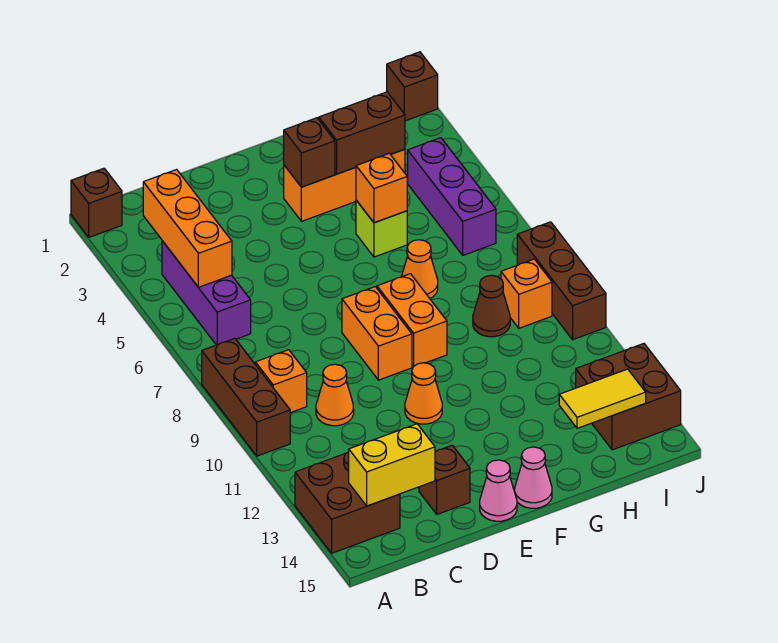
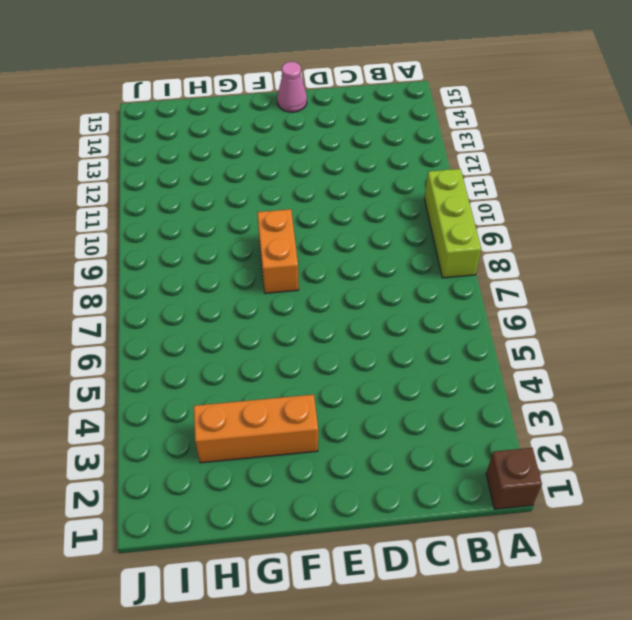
lime brick A8:A10 level 1 -> brown brick A8:A10 level 1
none -> brown brick A13:B14 level 1
none -> purple brick B4:B6 level 1
none -> orange brick B9 level 1

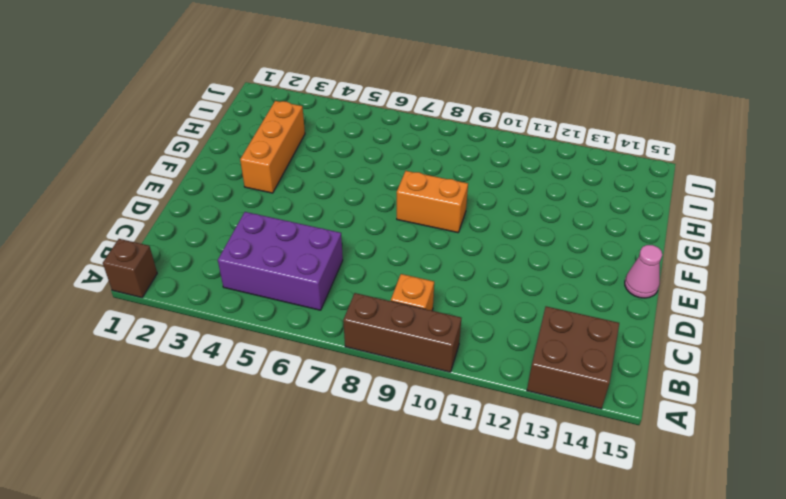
purple brick B4:C6 level 1 -> purple brick B4:B6 level 1
none -> orange cone C10 level 1
none -> brown brick D14 level 1
none -> orange brick E8:E9 level 1

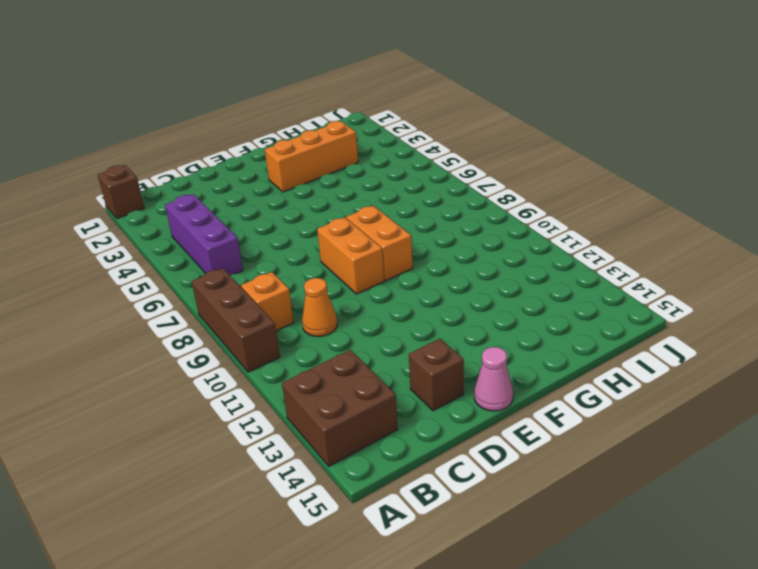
none -> orange cone E11 level 1
none -> pink cone F15 level 1
none -> lime brick G5 level 1

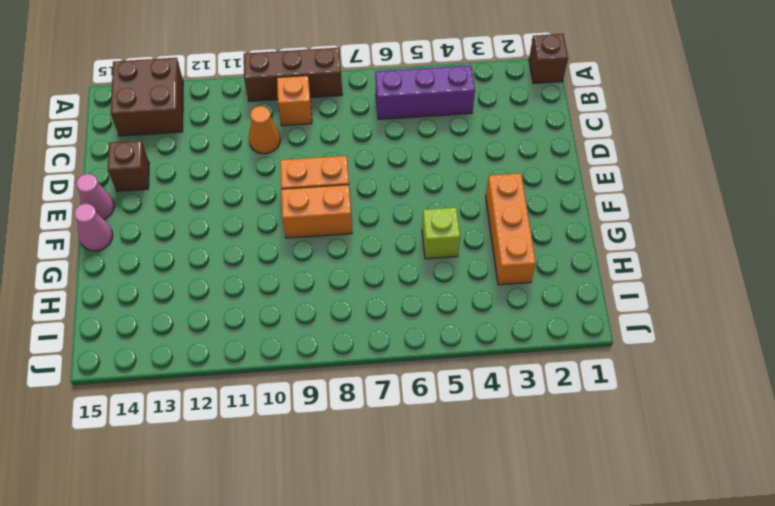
none -> orange cone E11 level 1
none -> orange cone G7 level 1
none -> brown cone H9 level 1

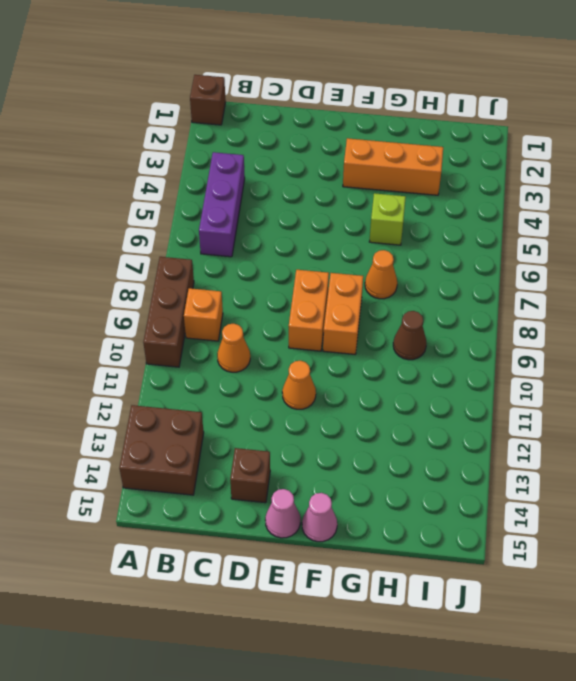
none -> purple brick I4:I6 level 1
none -> orange brick I9 level 1
none -> brown brick I13:J14 level 1

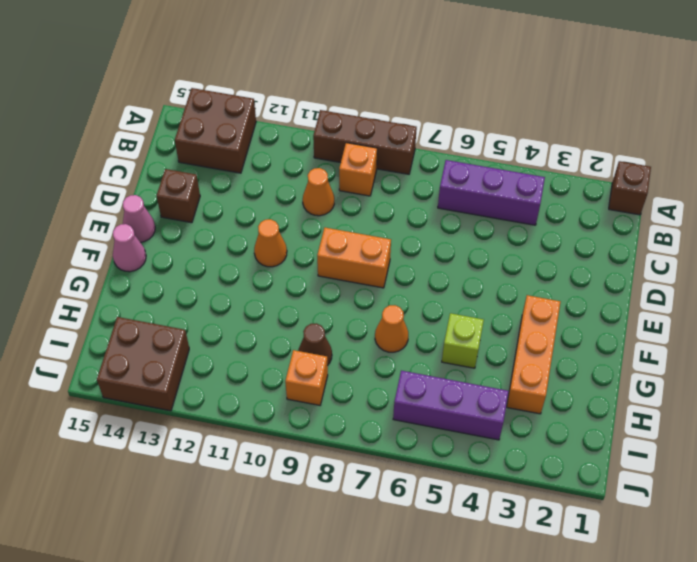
none -> orange brick F8:F9 level 1
none -> brown brick J1 level 1
none -> brown brick J8:J10 level 1

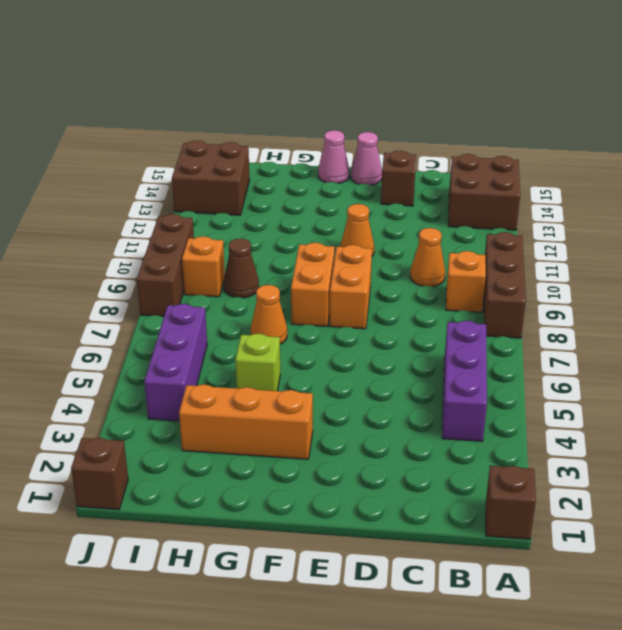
none -> orange brick B3:B5 level 2
none -> yellow brick B14:C14 level 2
none -> brown brick F3 level 2

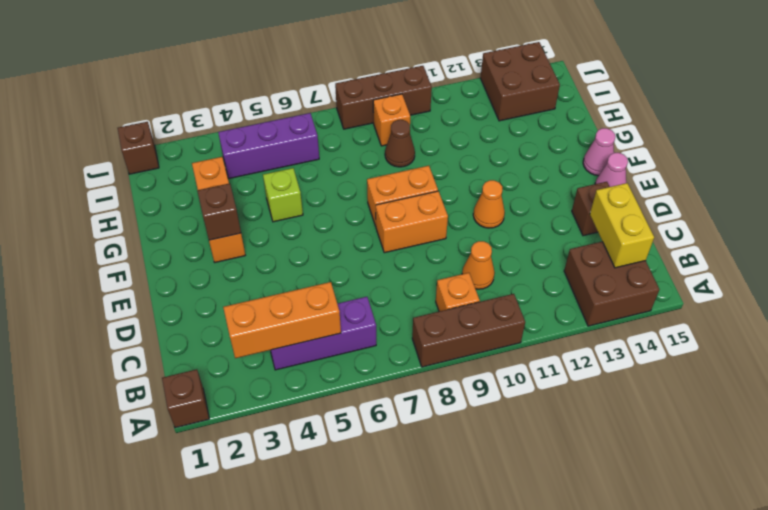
none -> orange cone G7 level 1
none -> brown brick G3:H3 level 2
none -> orange brick G5 level 2

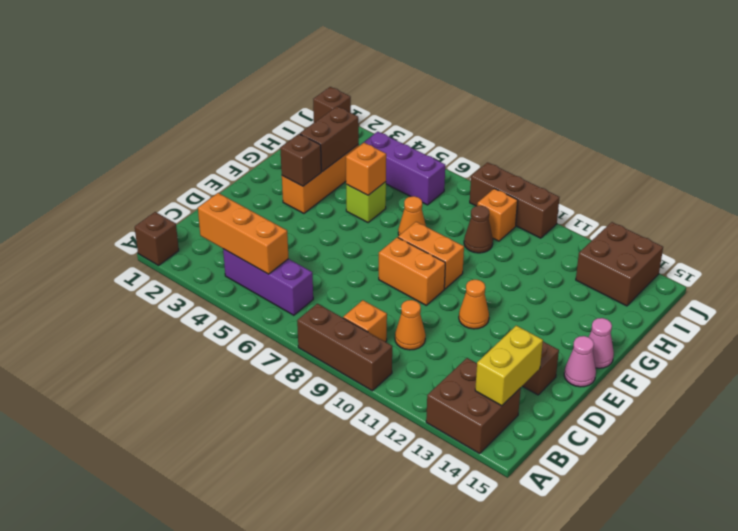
none -> yellow tile H14:I14 level 2

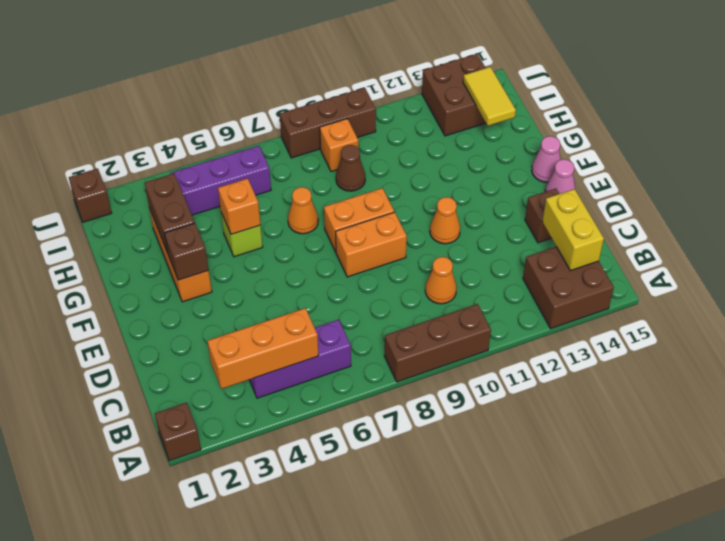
none -> orange brick B9 level 1

